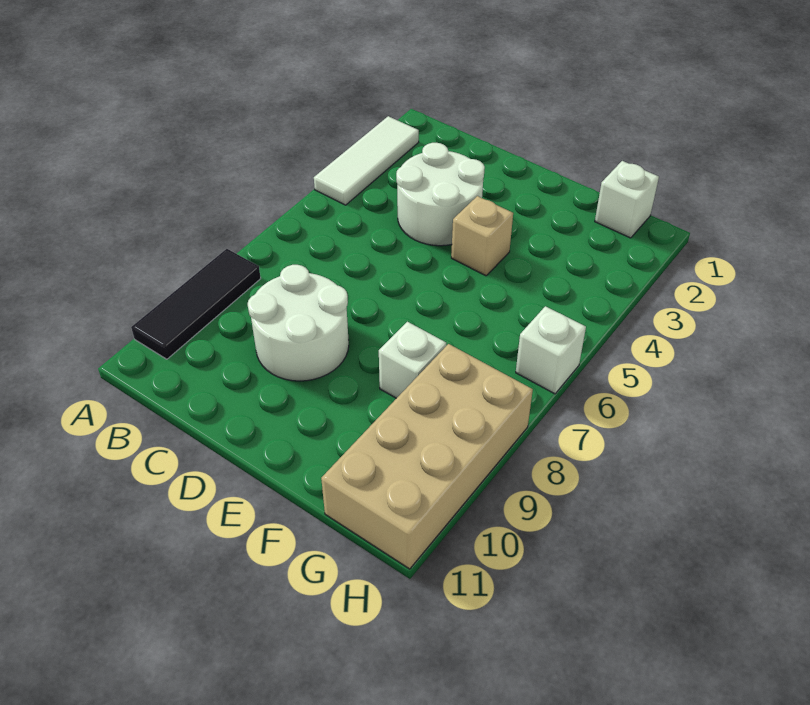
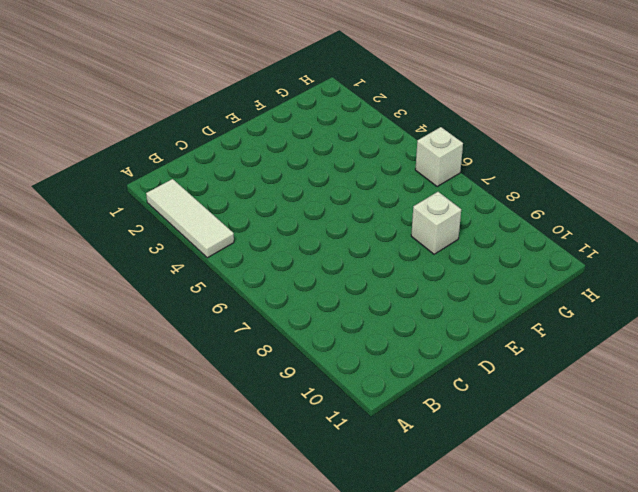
none -> black tile A8:A10 level 1
none -> white round brick C3:D4 level 1

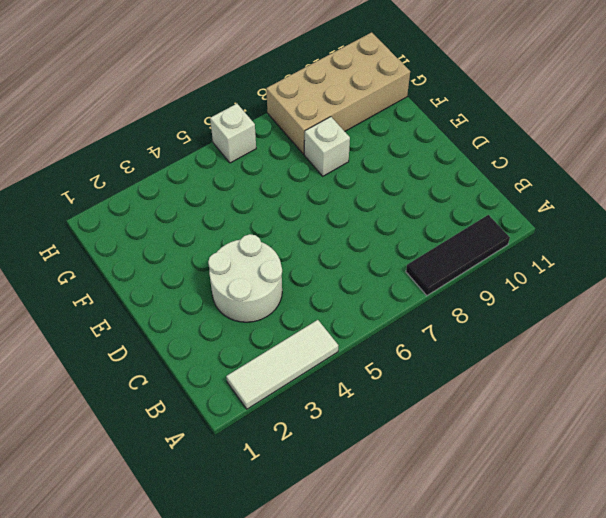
none -> white round brick C8:D9 level 1
none -> tan brick E4 level 1

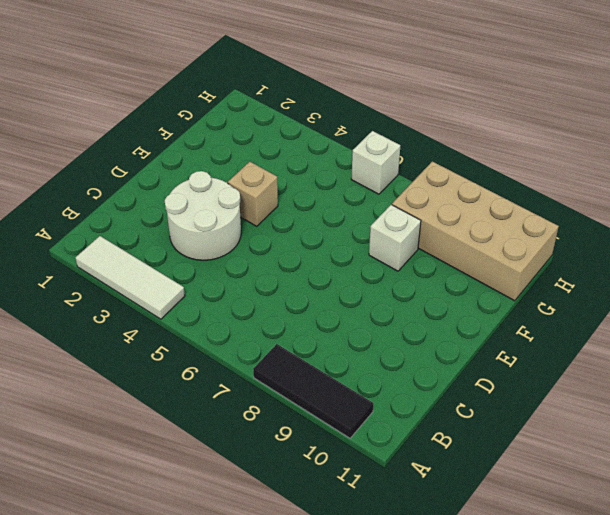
none -> white round brick C8:D9 level 1
none -> white brick G1 level 1

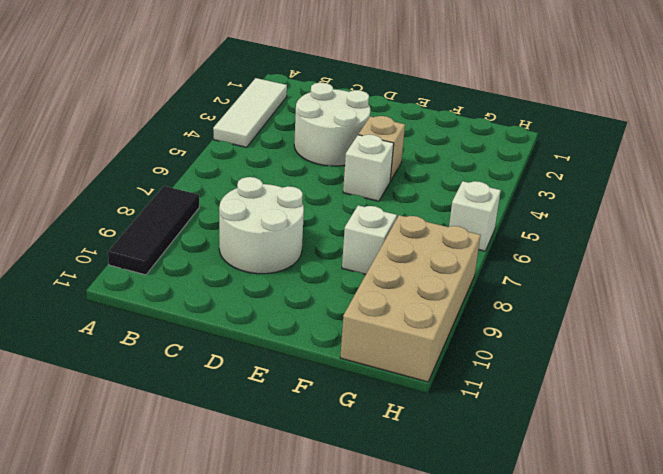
white brick E5 level 1 -> white brick G1 level 1

